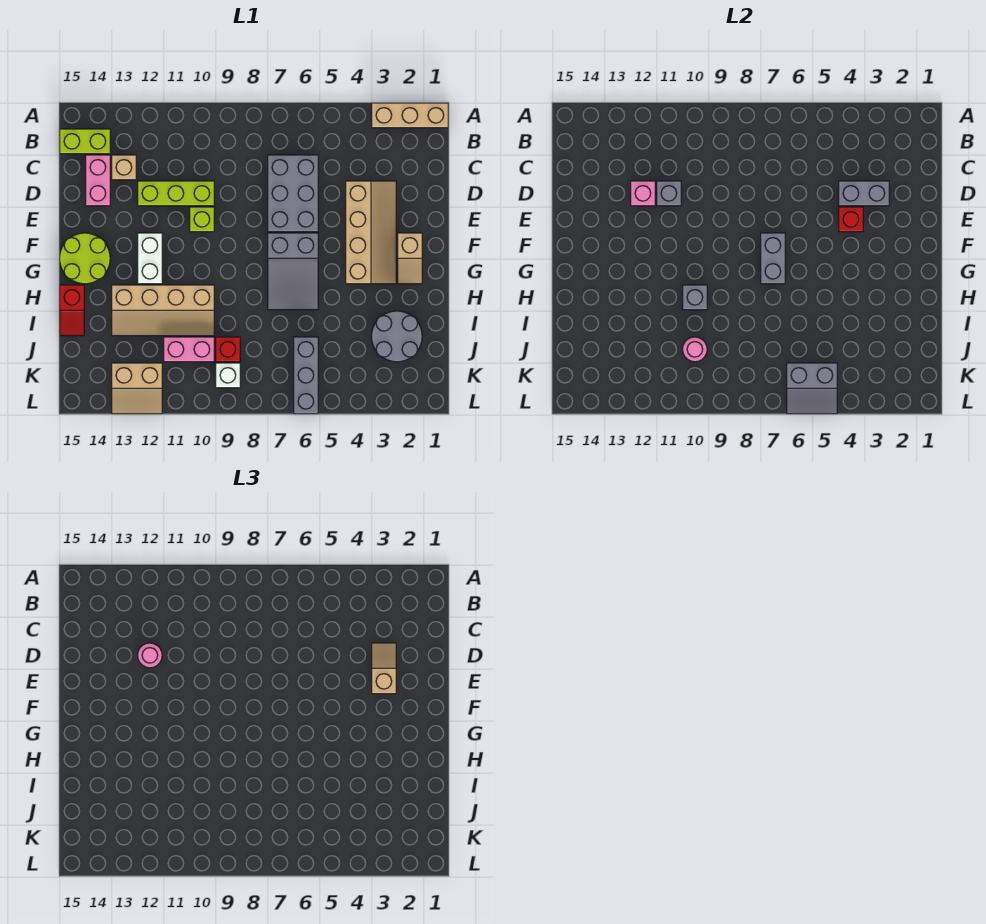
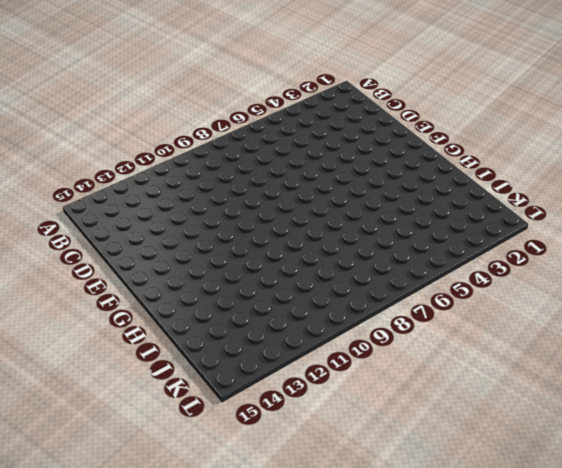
none -> tan brick A1:A3 level 1
none -> lime brick B14:B15 level 1
none -> grey brick C6:E7 level 1
none -> tan brick C13 level 1

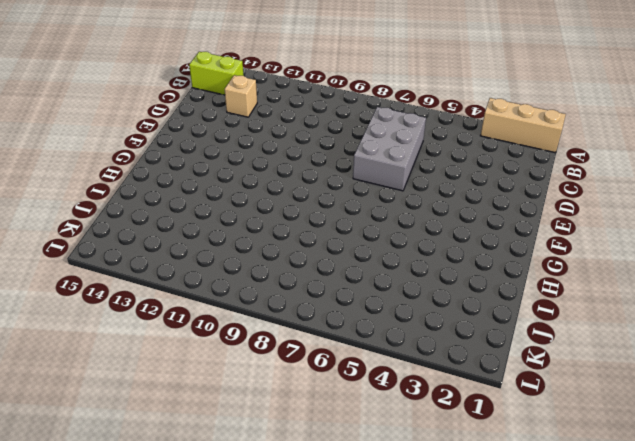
none -> pink brick C14:D14 level 1
none -> tan slope D3:G4 level 1 top 4
none -> lime brick D10:D12 level 1
none -> lime brick E10 level 1

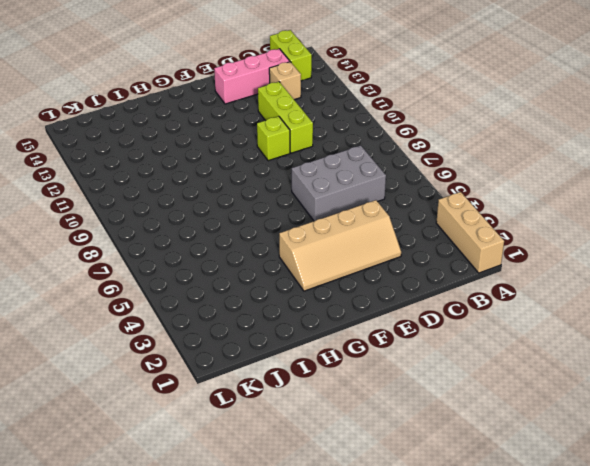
pink brick C14:E14 level 1 -> pink brick C14:D14 level 1
none -> tan slope F2:G2 level 1 top F
none -> grey slope F6:H7 level 1 top F
none -> white brick F12:G12 level 1
none -> lime round brick F14:G15 level 1

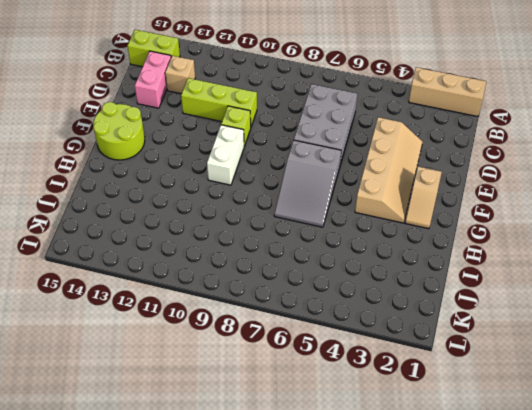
white brick F10:G10 level 1 -> white brick F12:G12 level 1
none -> tan slope H10:I13 level 1 top H
none -> red slope H15:I15 level 1 top H
none -> grey round brick I2:J3 level 1
none -> grey brick J6:L6 level 1

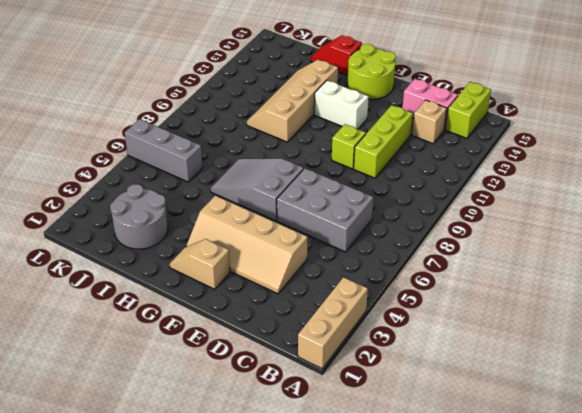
none -> red brick J9 level 1
none -> pink brick J10:J11 level 1
none -> white brick K9 level 1
none -> tan slope K12:L13 level 1 top K

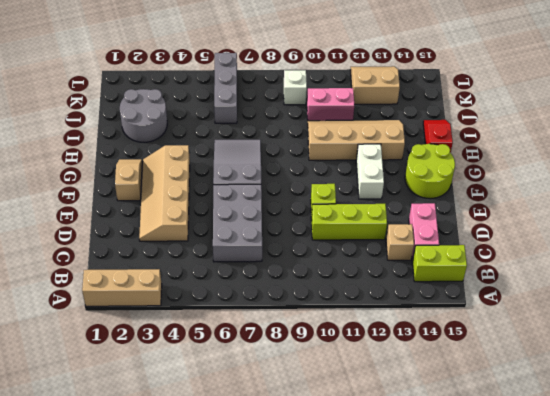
none -> red brick J9 level 1
none -> grey brick D3:D4 level 2
none -> grey brick D11 level 2
none -> pink brick D12 level 2

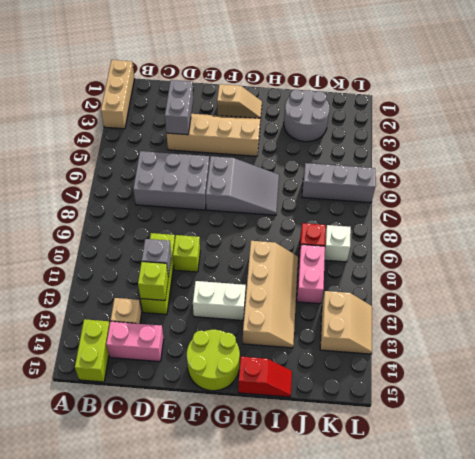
lime brick D12 level 2 -> pink brick D12 level 2
none -> red brick E4 level 2
none -> grey brick F7:G7 level 2
none -> grey brick H10 level 2
none -> pink round brick J10 level 2

